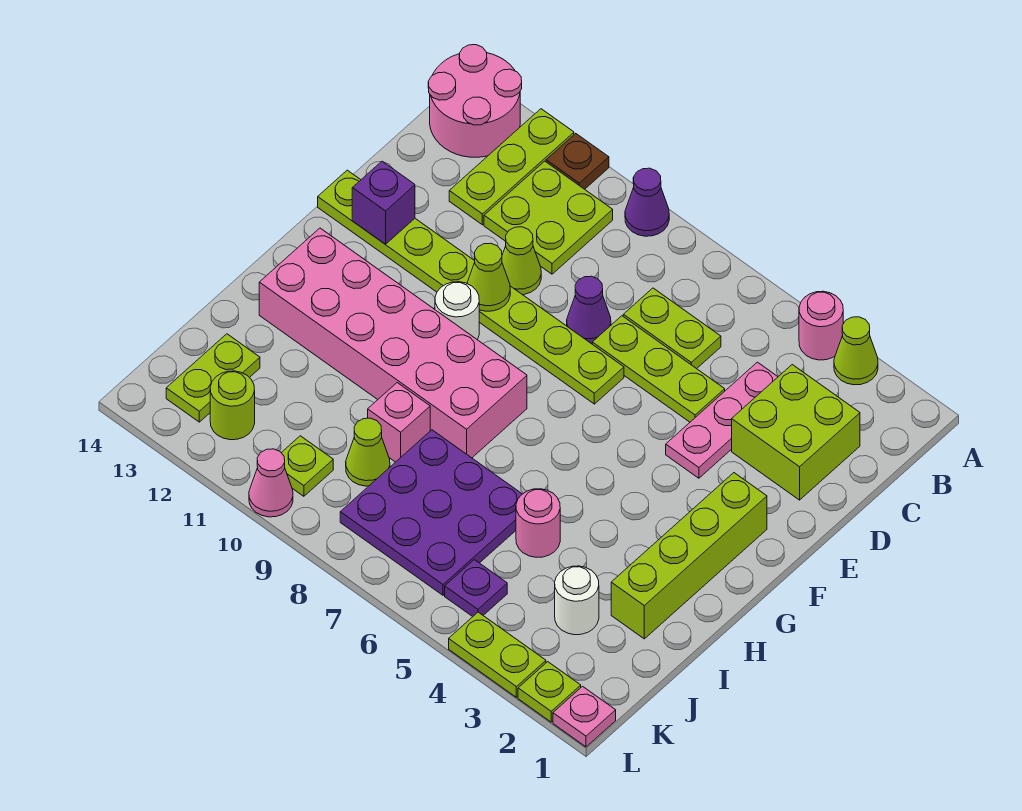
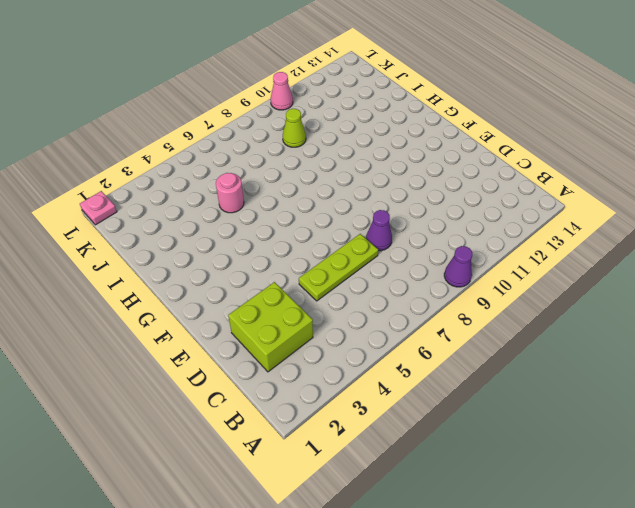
none -> lime cone A3 level 1
none -> pink round brick A4 level 1
none -> brown plate A11 level 1
none -> lime plate A12:C12 level 1

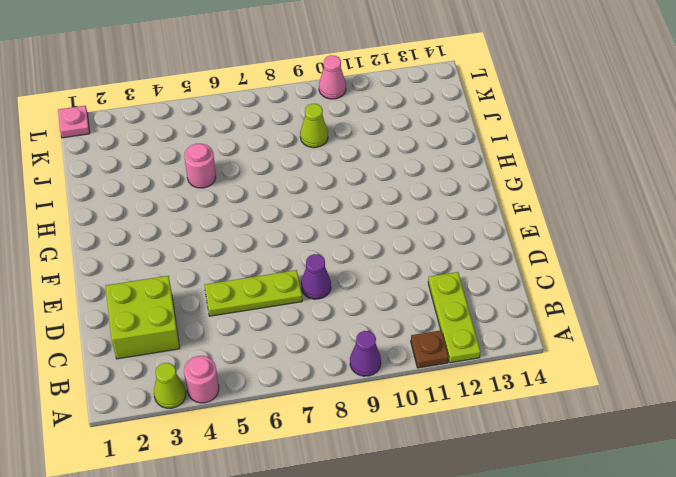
none -> pink round brick A13:B14 level 1
none -> lime plate B10:C11 level 1
none -> pink plate C4:E4 level 1
none -> lime plate C6:C7 level 1

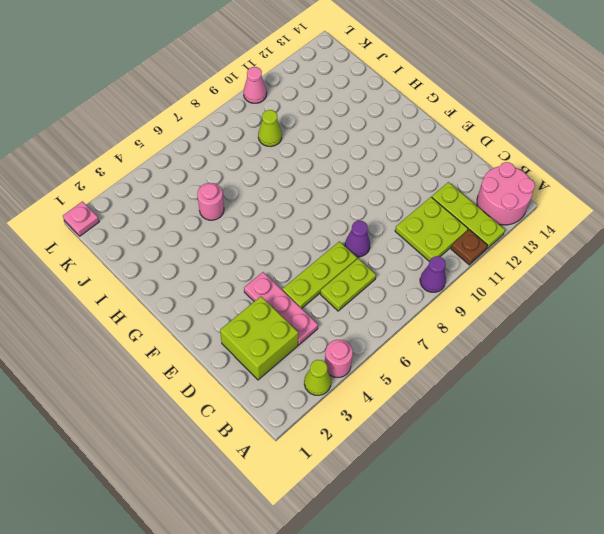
none -> lime cone D10 level 1
none -> lime plate E7:E14 level 1
none -> lime brick F2:I2 level 1
none -> white round brick F10 level 1

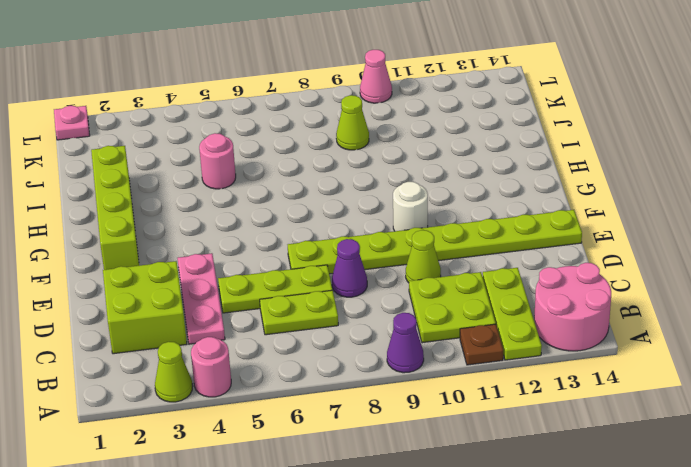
none -> pink brick G8:H13 level 1
none -> purple plate I6:K8 level 1
none -> pink brick I9 level 1
none -> white round brick J3 level 1

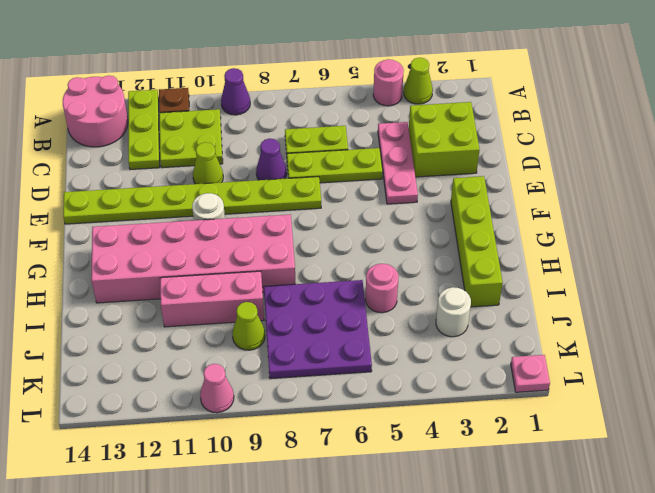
pink brick I9:I11 level 1 -> pink brick I9 level 1
none -> lime plate J13:K13 level 1
none -> purple plate K5 level 1
none -> lime plate K10 level 1
none -> lime round brick K12 level 1

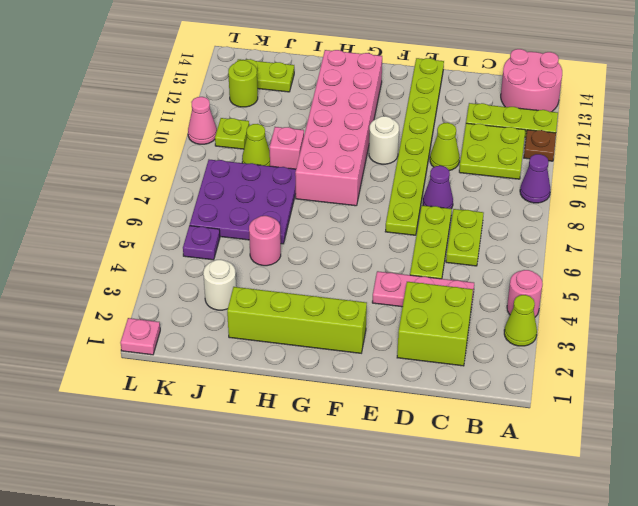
none -> lime plate L2 level 1
none -> lime plate L3:L4 level 1
none -> lime cone E10 level 2
none -> purple brick E13 level 2

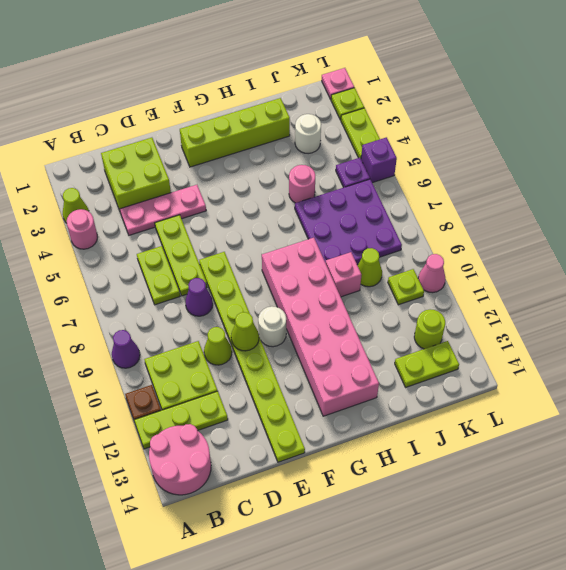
purple brick L5 level 1 -> purple brick E13 level 2

